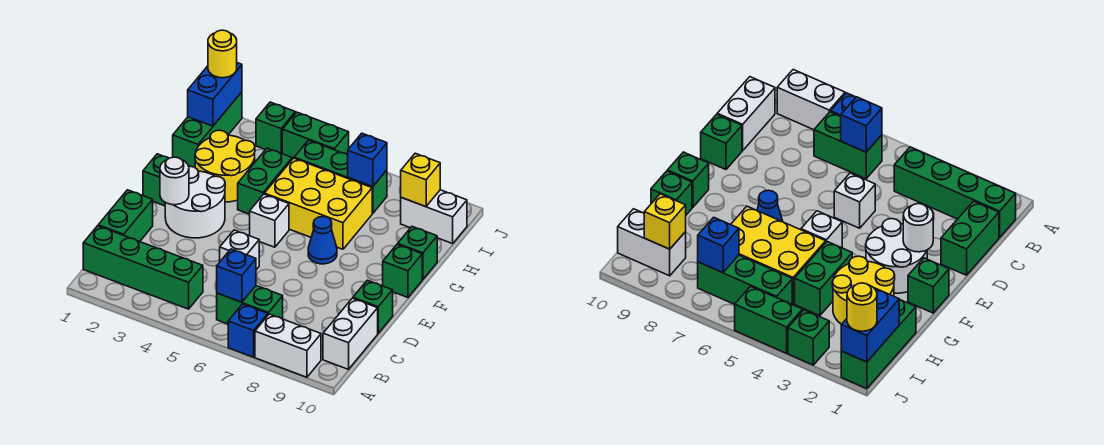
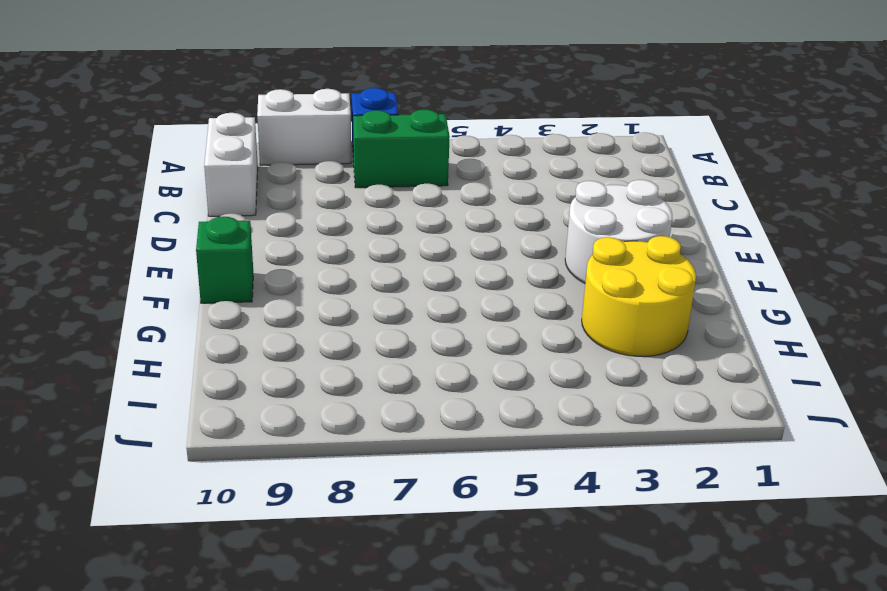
none -> green brick B1:B4 level 1
none -> green brick C1:D1 level 1
none -> white brick D5 level 1

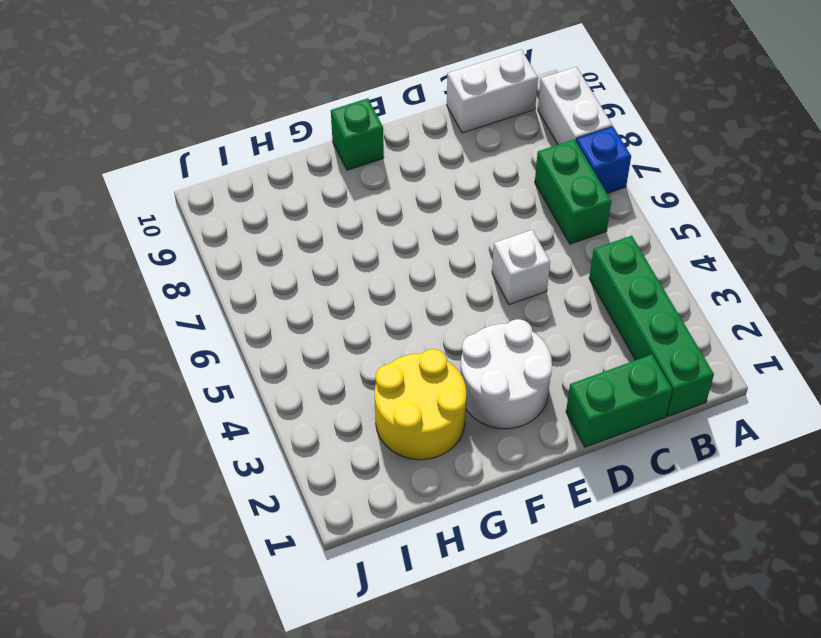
none -> green brick D10 level 1
none -> green brick F1 level 1
none -> white brick F5 level 1

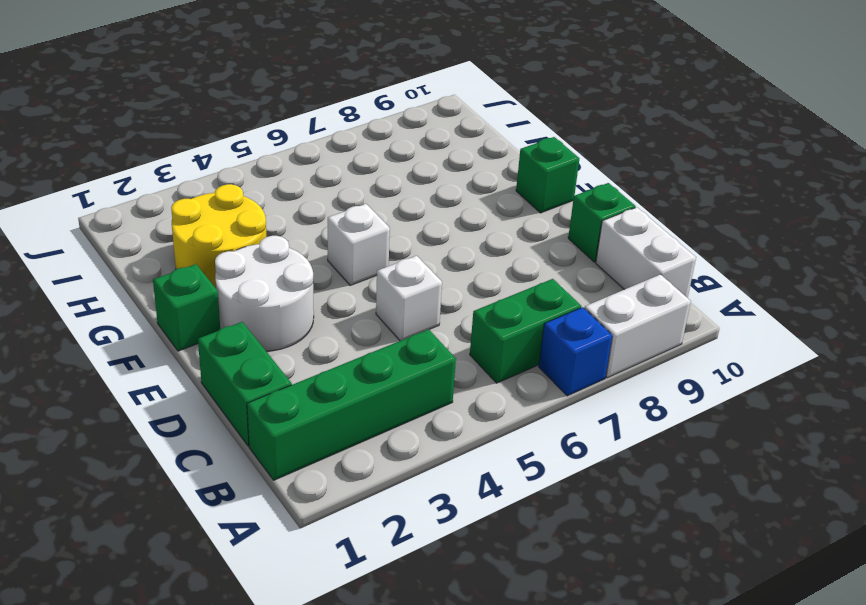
none -> blue cone F7 level 1
none -> green brick G4:H4 level 1
none -> yellow brick G5:H7 level 1

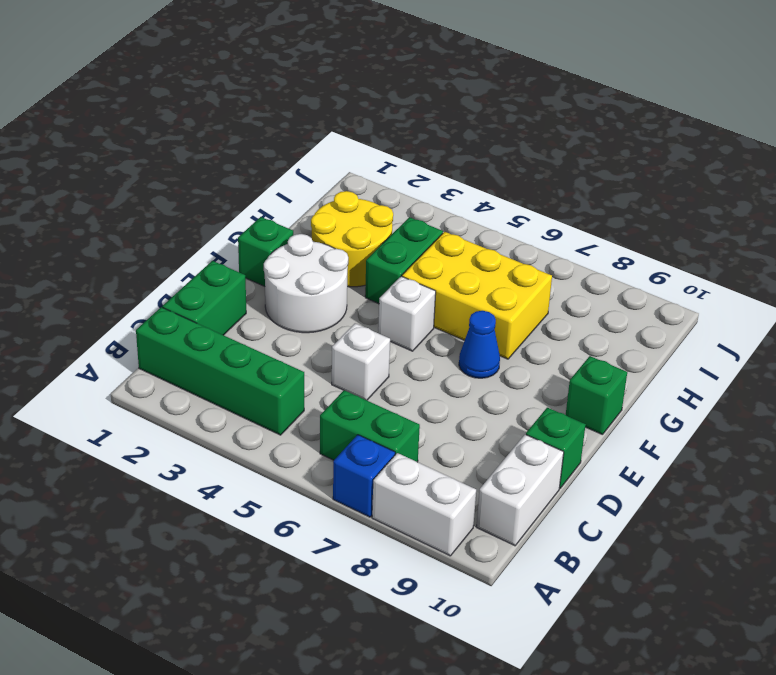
none -> green brick G10 level 1
none -> green brick H1:J1 level 1
none -> green brick I5:I7 level 1

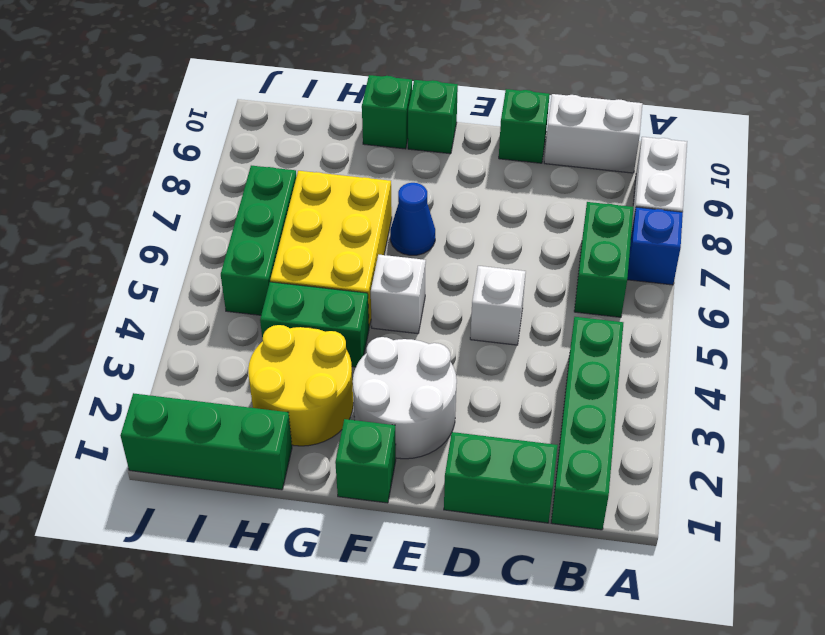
none -> white brick I9:I10 level 1
none -> green brick J3 level 1
none -> green brick J4:J5 level 1

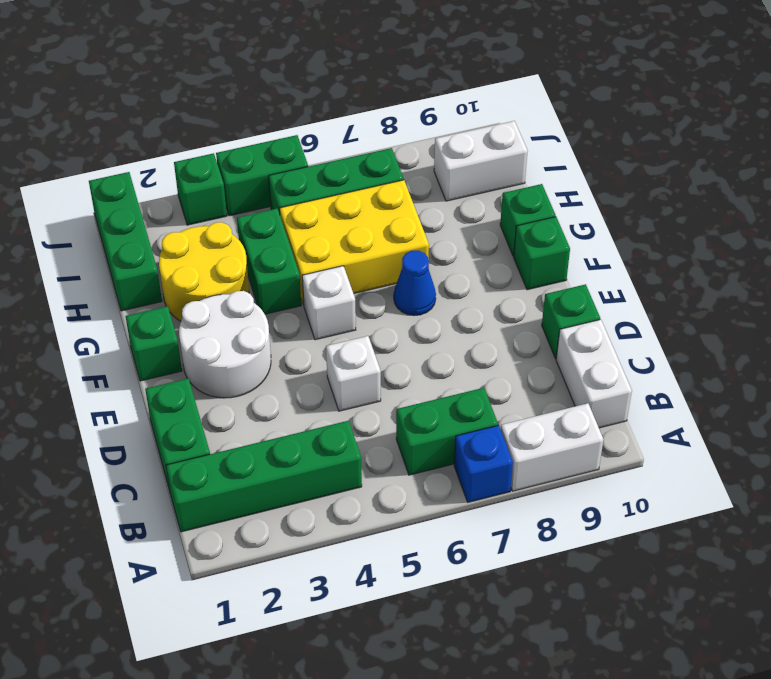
none -> blue brick B6 level 2
none -> white round brick E2 level 2
none -> blue brick I1:J1 level 2

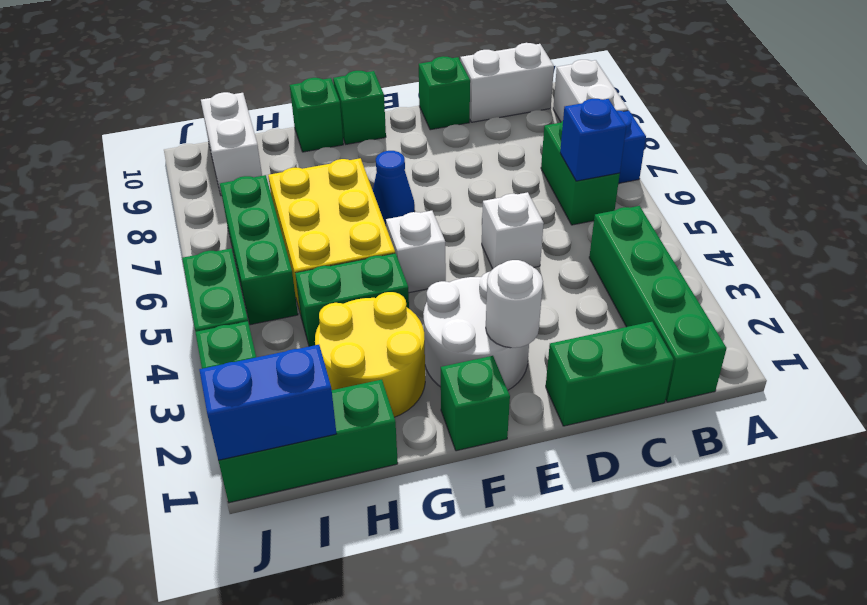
none -> blue brick I7 level 2
none -> yellow brick I9 level 2
none -> yellow round brick J1 level 3

